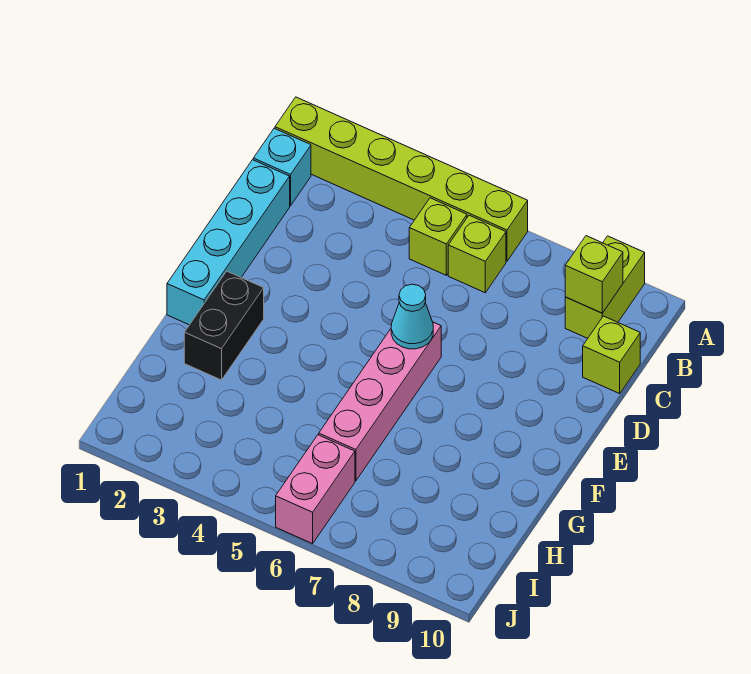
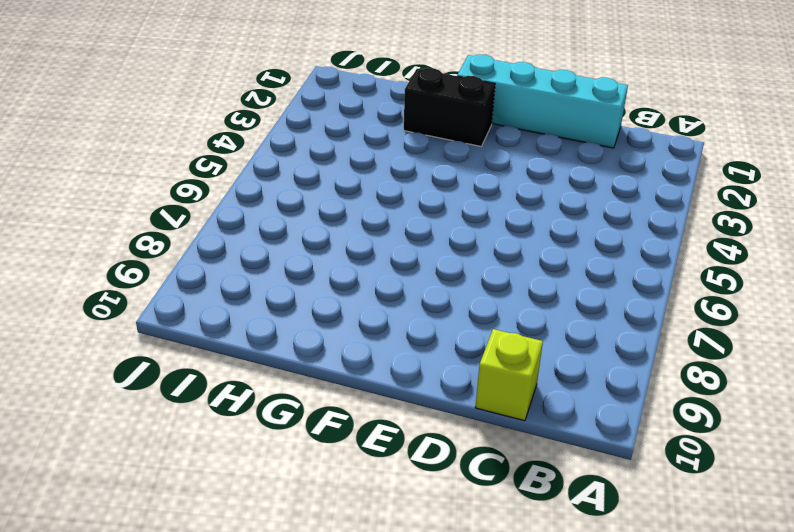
none -> lime brick A1:A6 level 1
none -> lime brick A9:B9 level 1
none -> cyan brick B1 level 1

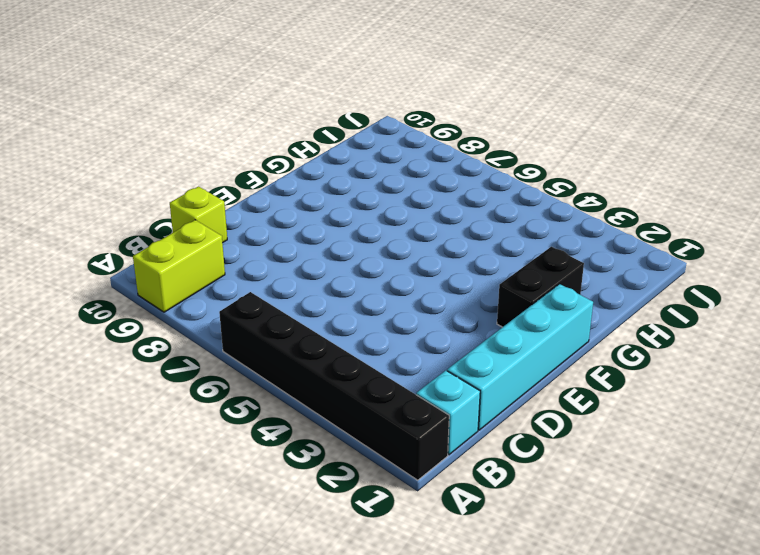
black brick A1:A6 level 1 -> lime brick A1:A6 level 1
none -> lime brick B5 level 1
none -> lime brick B6 level 1
none -> pink brick E6:H6 level 1

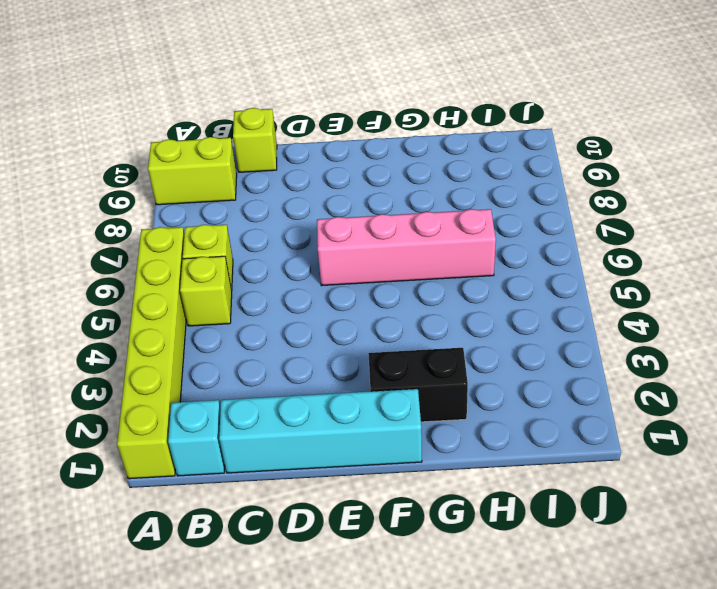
none -> pink brick I6:J6 level 1
none -> lime brick B9 level 2
none -> cyan cone E6 level 2

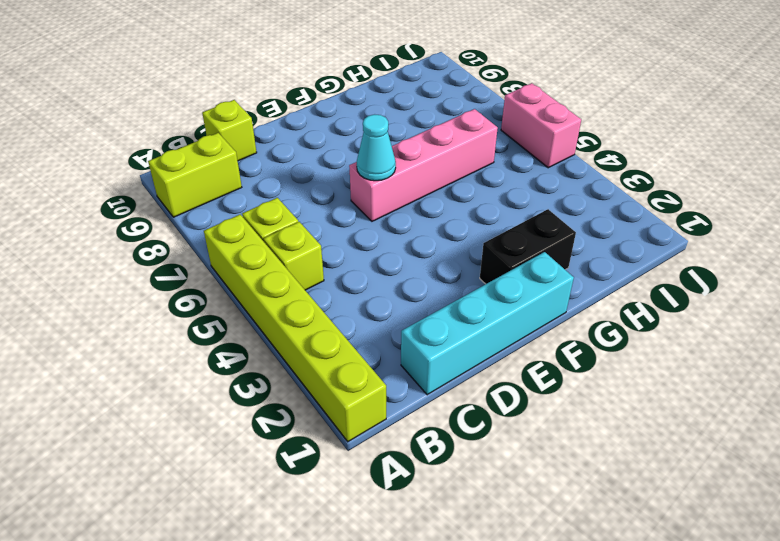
pink brick J5:J6 level 1 -> pink brick I6:J6 level 1
none -> cyan brick B1 level 1
none -> lime brick B9 level 2

